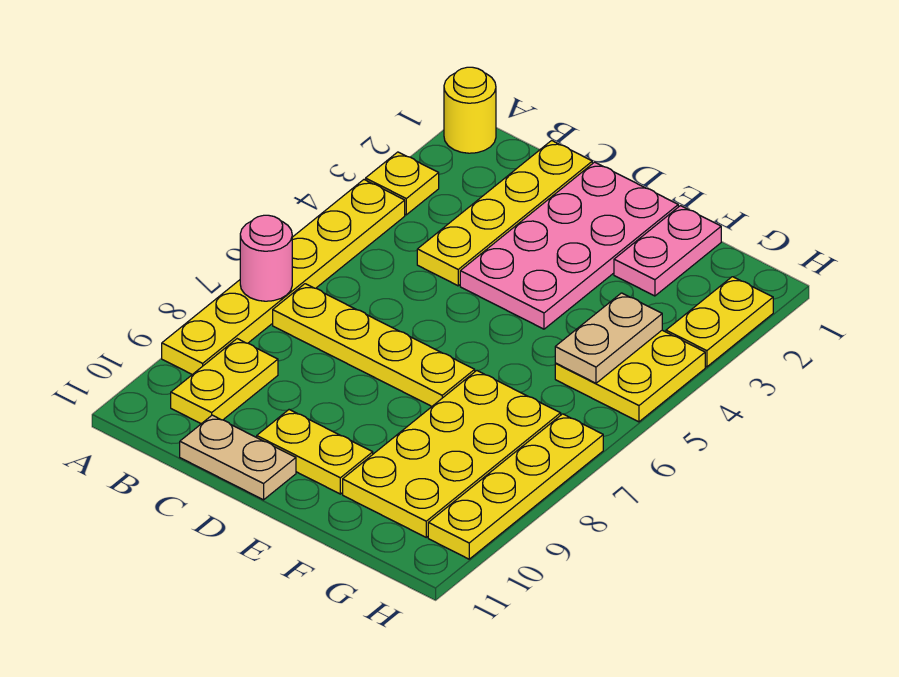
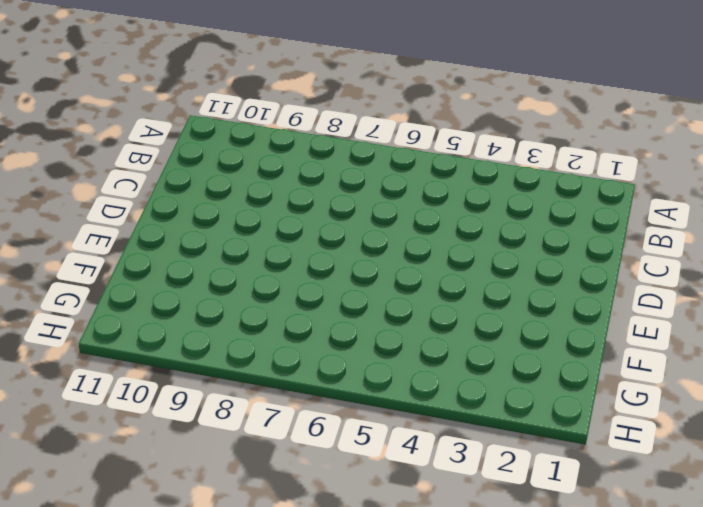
none -> yellow round brick A1 level 1
none -> yellow plate A3 level 1
none -> yellow plate A4:A9 level 1

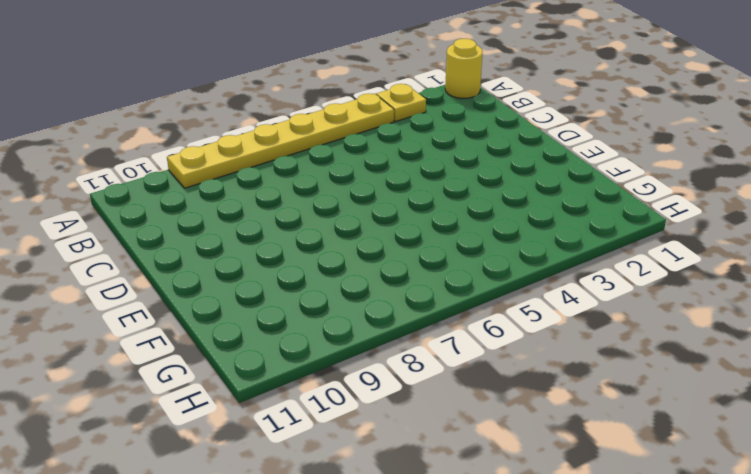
none -> yellow plate B7:E7 level 1
none -> yellow plate B9:B10 level 1
none -> yellow plate C1:C4 level 1

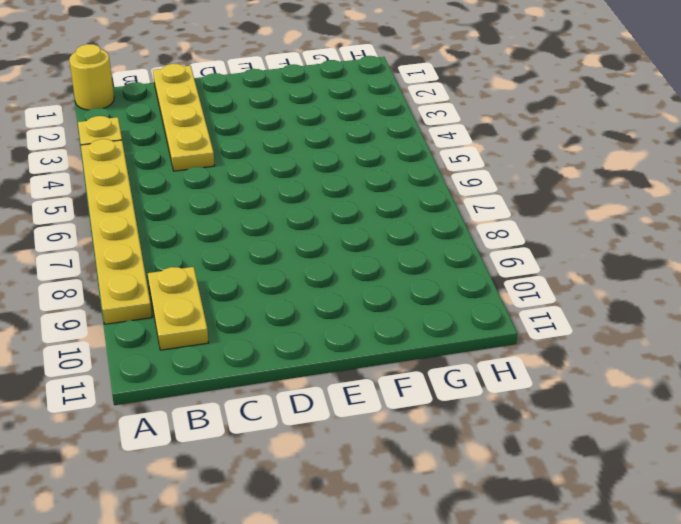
none -> yellow plate B7:E7 level 1
none -> tan plate C11:D11 level 1
none -> pink plate D1:E4 level 1

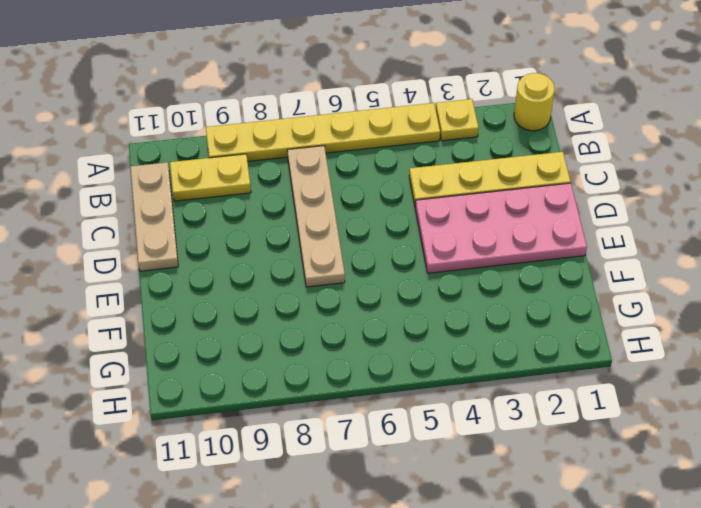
tan plate B7:E7 level 1 -> yellow plate B7:E7 level 1
tan plate B11:D11 level 1 -> tan plate C11:D11 level 1
none -> yellow plate D10:E10 level 1
none -> pink plate F1:F2 level 1
none -> yellow plate F7:G10 level 1

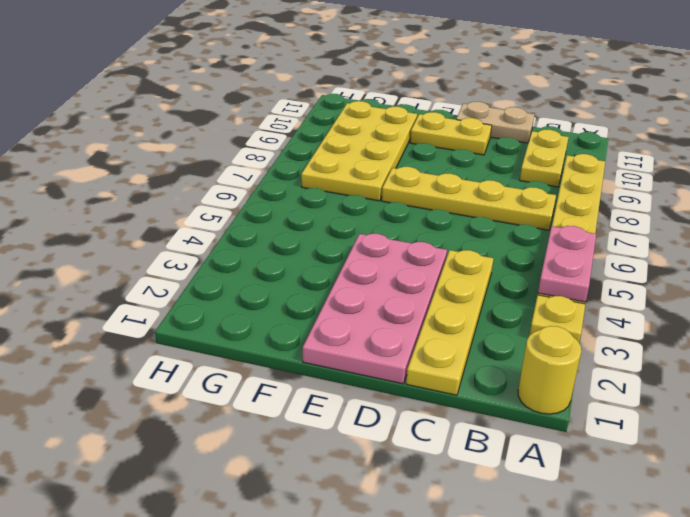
pink plate A4:A5 level 2 -> pink plate F1:F2 level 1
none -> yellow plate G4:H5 level 1
none -> yellow plate H2:H3 level 1
none -> yellow plate H7:H10 level 1

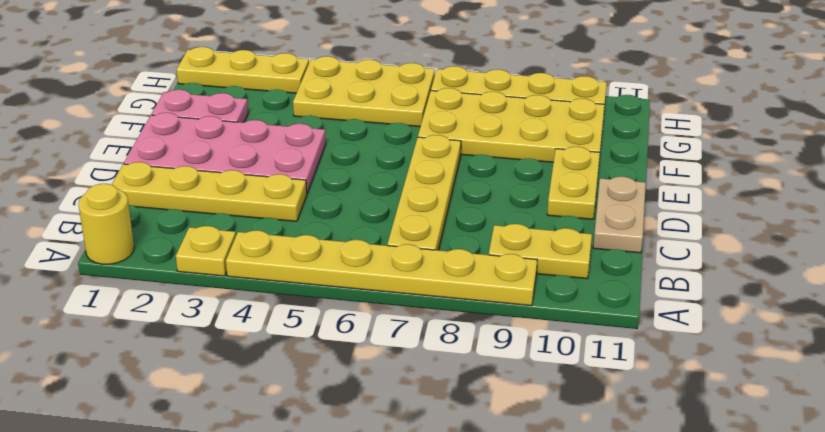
yellow plate G4:H6 level 1 -> yellow plate G4:H5 level 1
yellow plate H1:H3 level 1 -> yellow plate H2:H3 level 1
none -> pink round brick A7 level 2
none -> tan plate G4:G5 level 2

